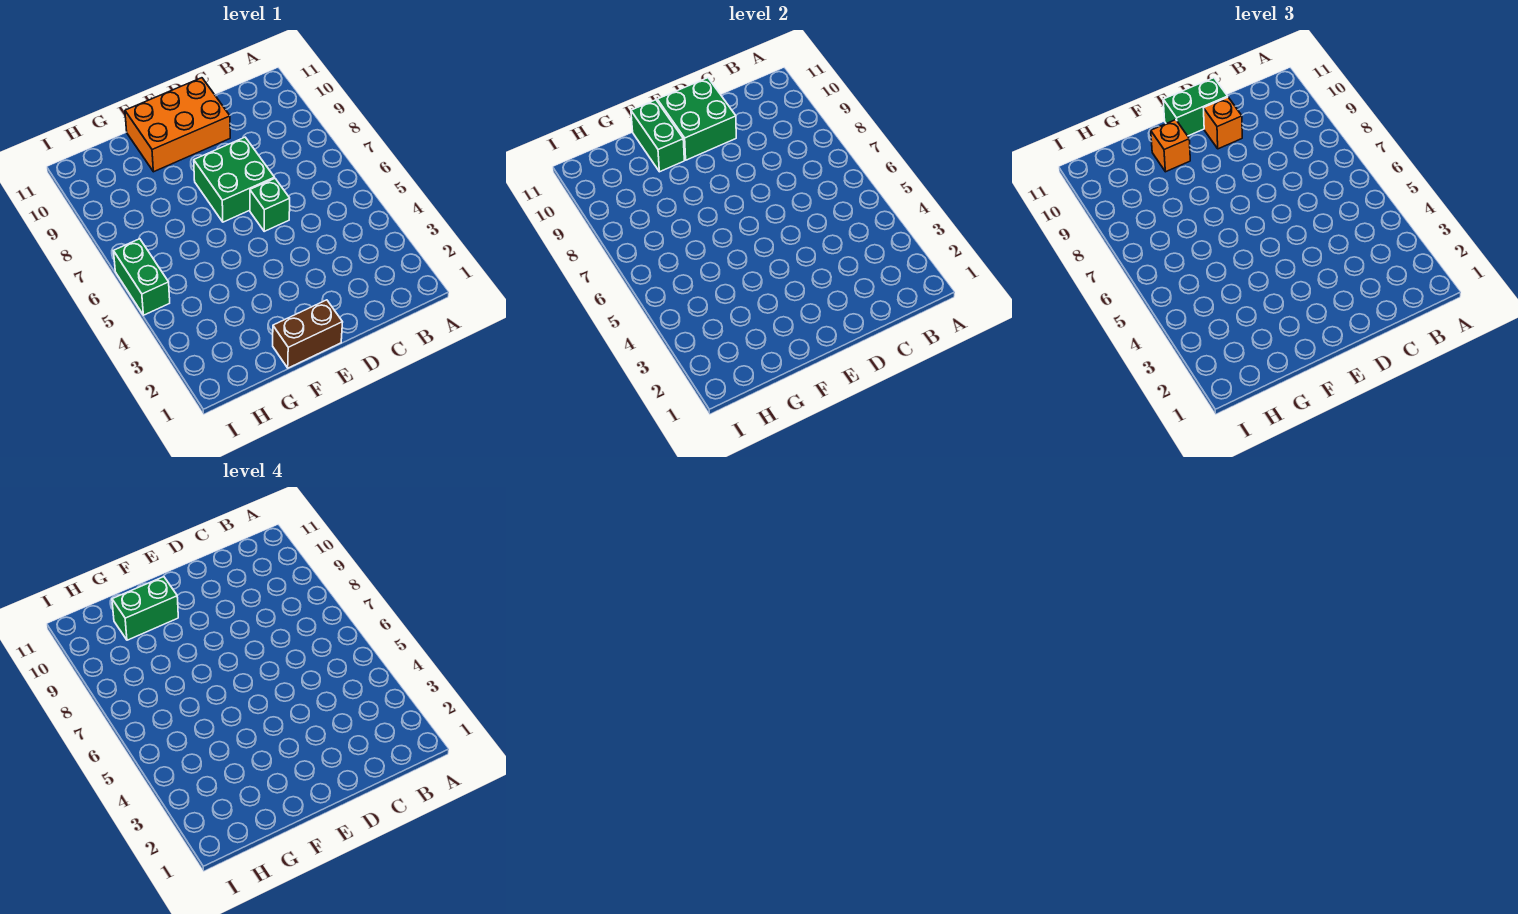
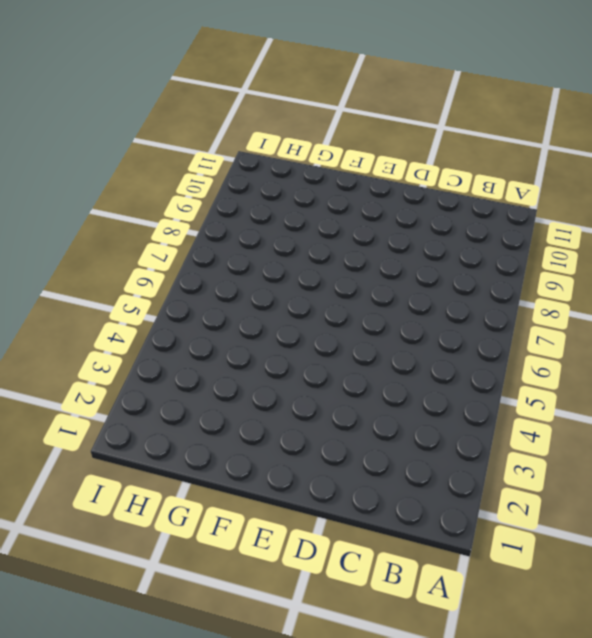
none -> green brick D6 level 1
none -> green brick D7:E8 level 1

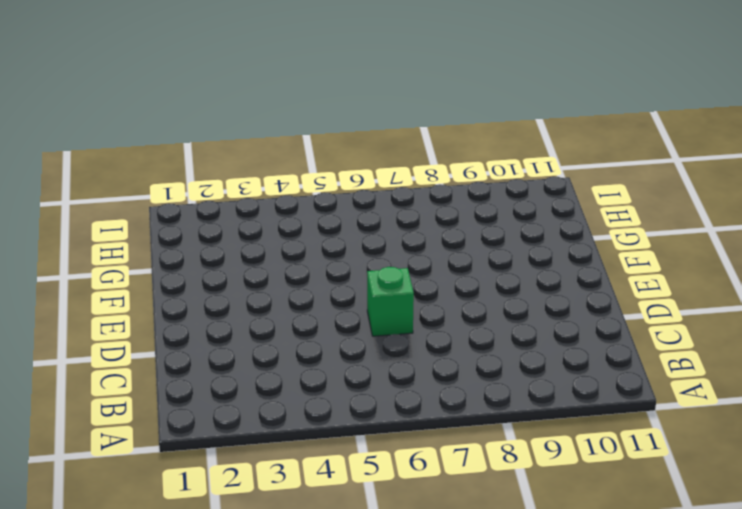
none -> green brick D7:E8 level 1
none -> orange brick D10:F11 level 1

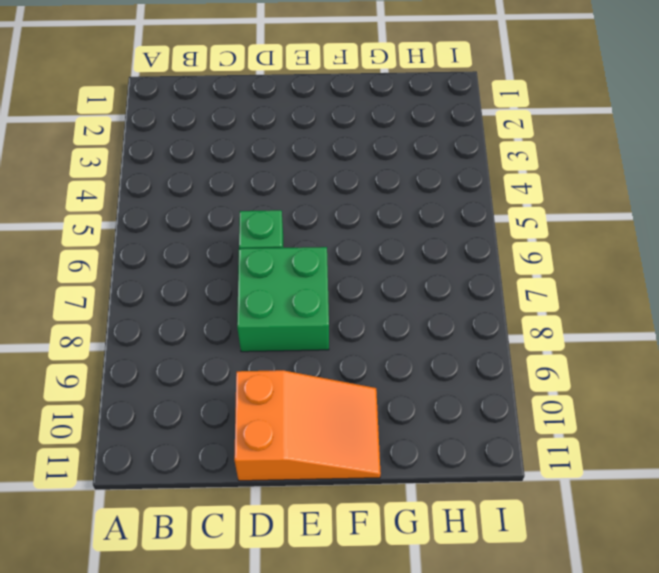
orange slope D10:F11 level 1 top D -> orange brick D10:F11 level 1
none -> brown brick E1:F1 level 1
none -> green brick I5:I6 level 1

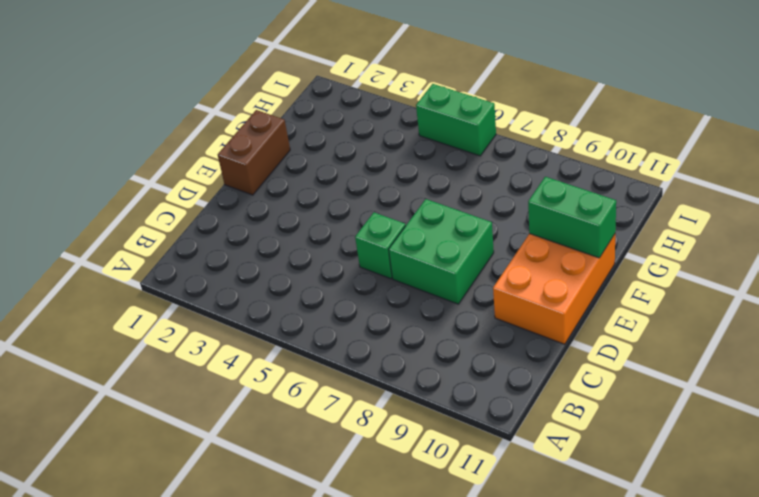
none -> green brick D10:E11 level 2
none -> orange brick D10 level 3

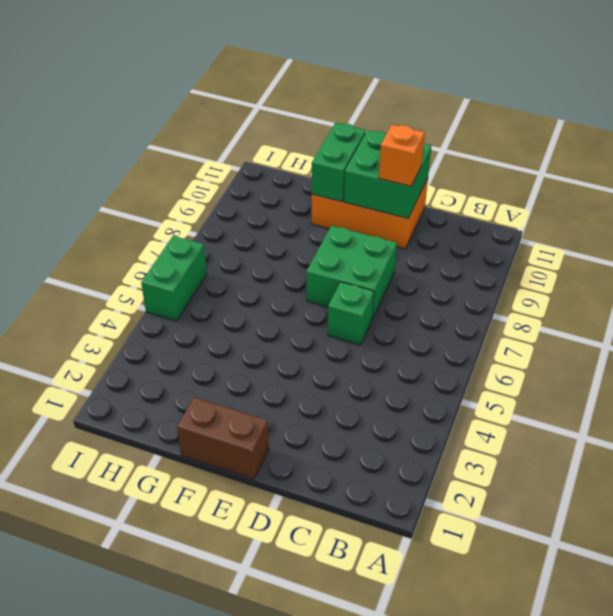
none -> green brick D11:E11 level 3
none -> orange brick F10 level 3

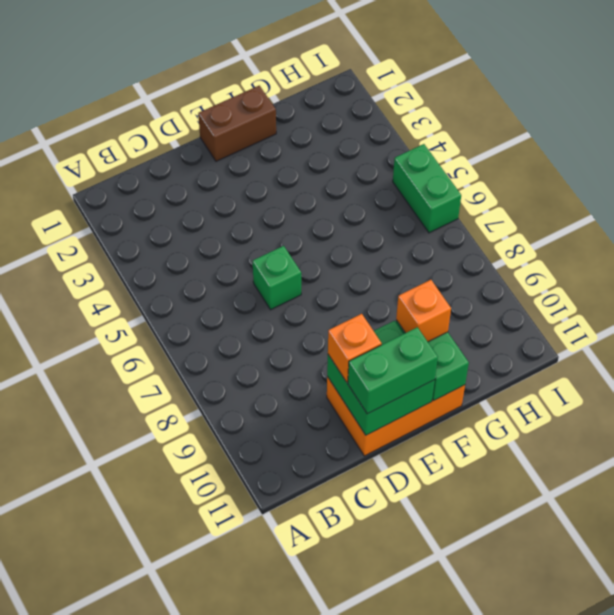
none -> green brick D7:E8 level 1
none -> green brick F10:G10 level 4

